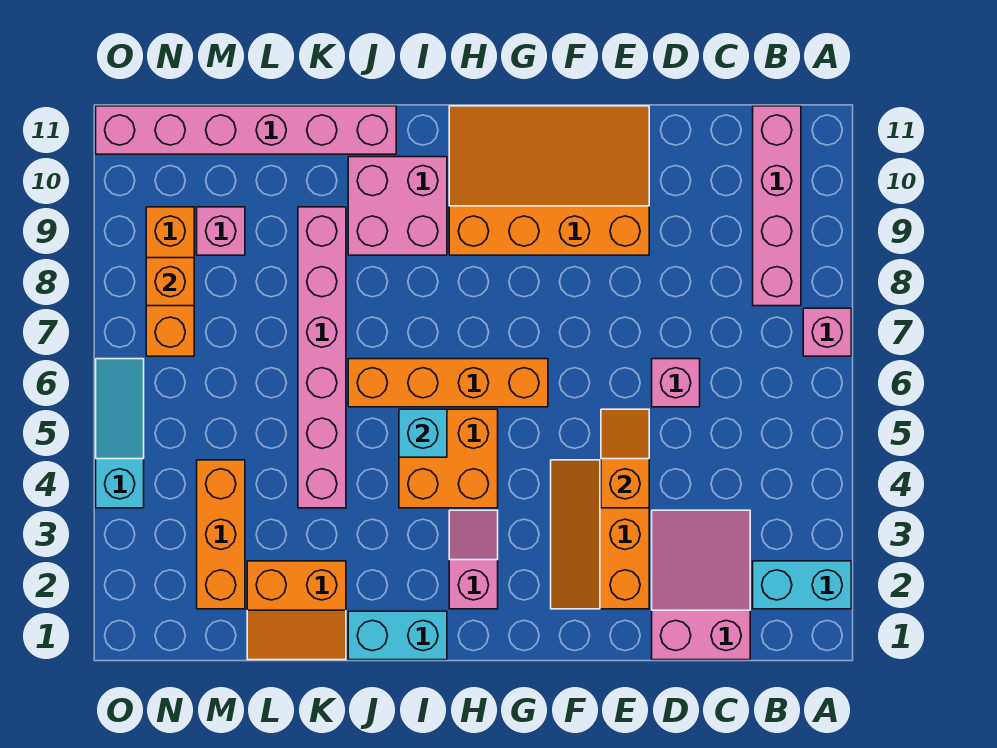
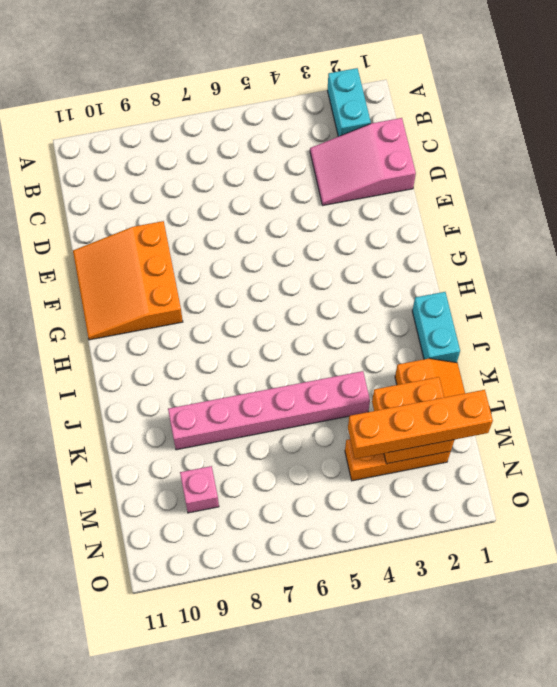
orange slope E9:G11 level 1 top 9 -> orange slope E9:H11 level 1 top 9
orange brick L2:M3 level 2 -> orange brick H4:I5 level 1
orange brick M1:M4 level 3 -> orange brick G6:J6 level 1
none -> pink brick A7 level 1
none -> pink brick B8:B11 level 1
none -> pink brick D6 level 1

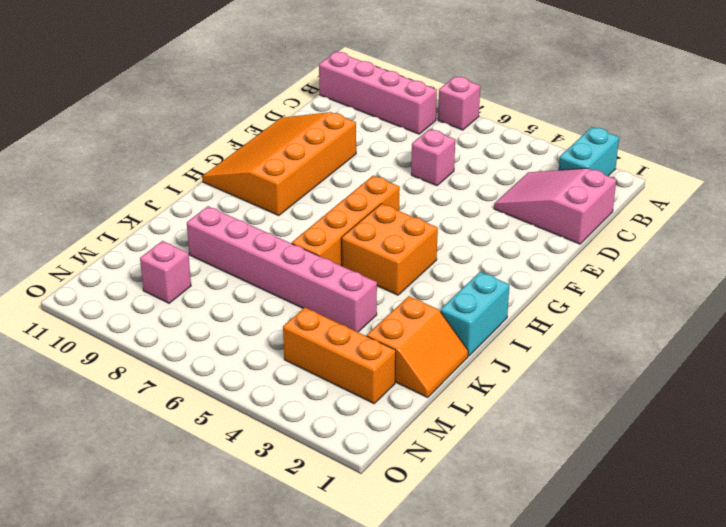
none -> orange slope E2:F4 level 1 top E
none -> pink slope H2:H3 level 1 top 2
none -> pink brick I9:J10 level 1

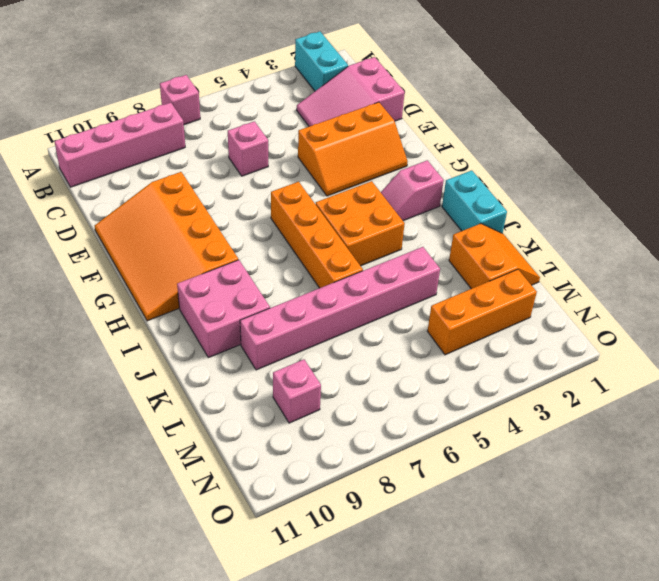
none -> pink brick J11:O11 level 1
none -> orange brick N7:N9 level 1
none -> cyan slope O4:O6 level 1 top 4

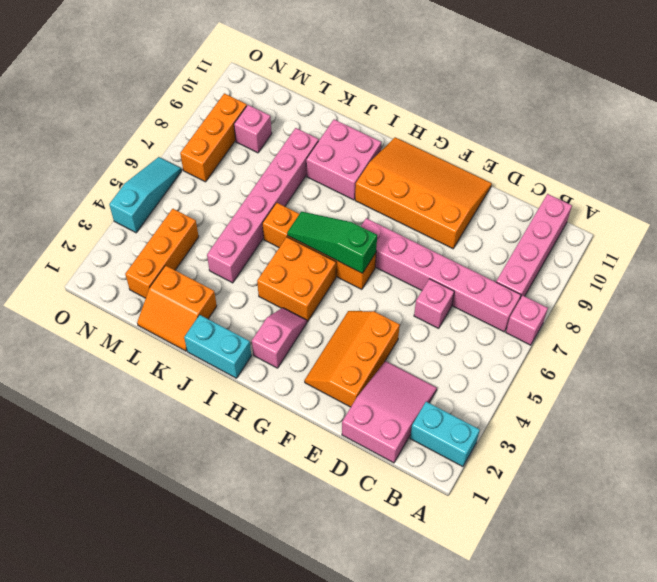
pink brick B7:G7 level 1 -> pink brick J11:O11 level 1
green slope G6:I6 level 2 top G -> none
none -> orange slope E4:E5 level 2 top 4
none -> cyan brick I5 level 2
none -> orange brick N8 level 2

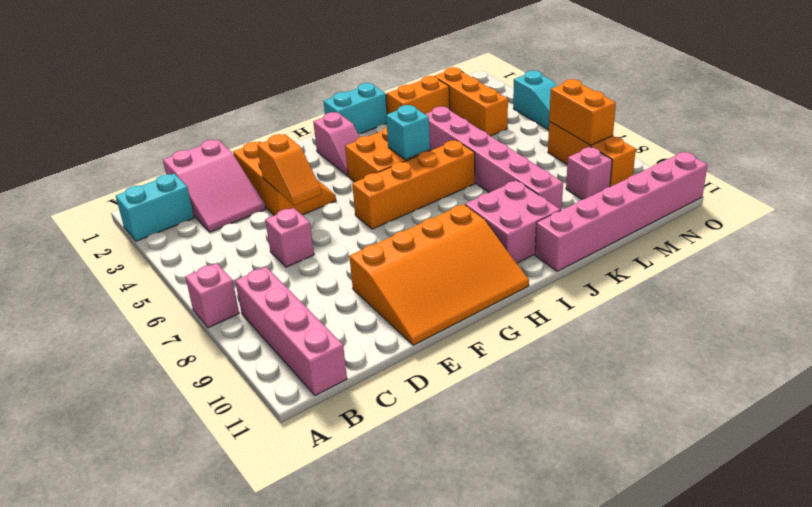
orange brick N7:N8 level 2 -> orange brick N8 level 2

